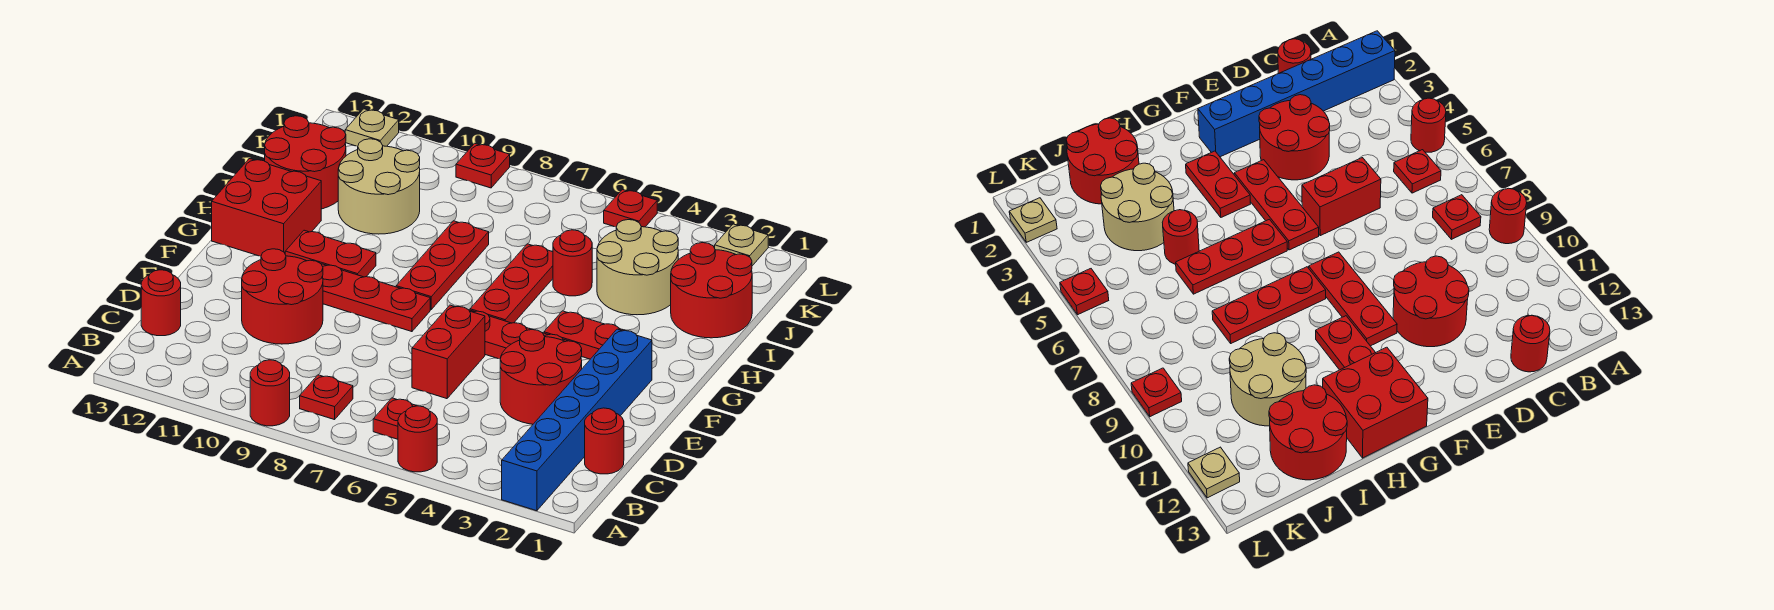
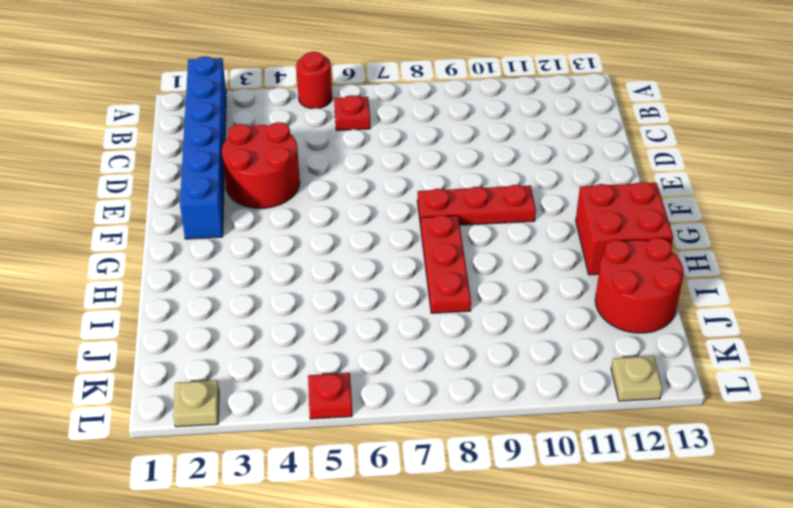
none -> red round brick A9 level 1
none -> red plate B8 level 1
none -> red round brick C1 level 1

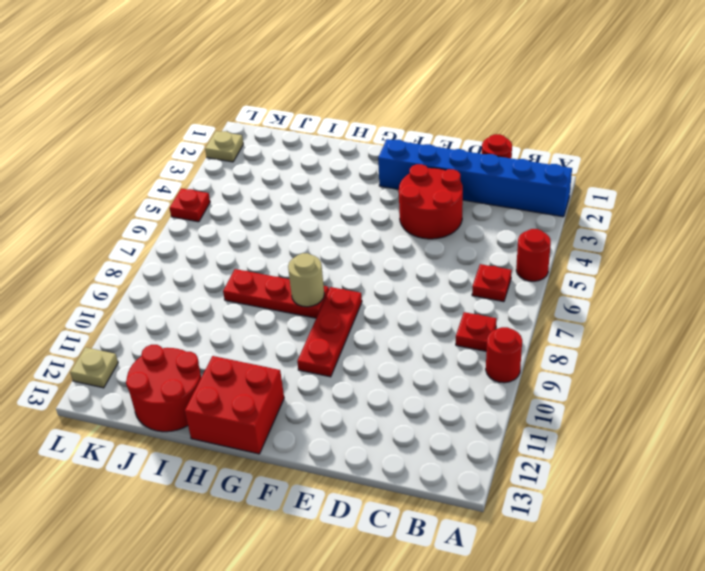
tan round brick G8 level 2 -> none
none -> red round brick C13 level 1
none -> red brick D6:E6 level 1
none -> red round brick D10:E11 level 1

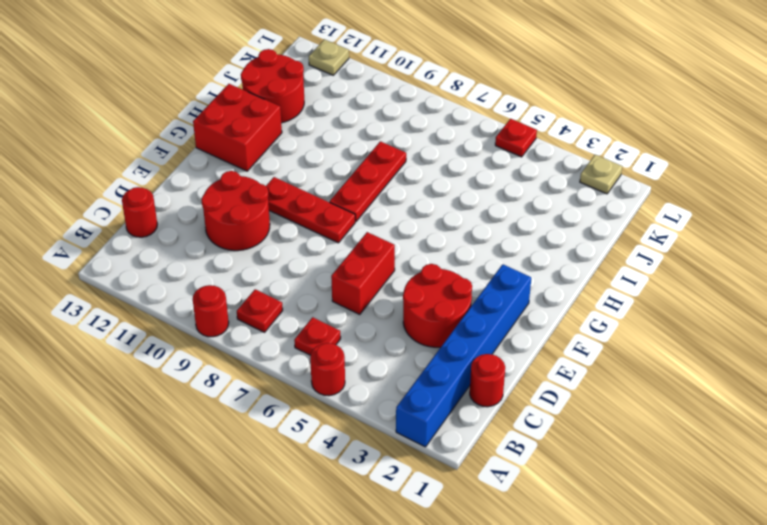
none -> red plate F4:F6 level 1
none -> red plate G3:G4 level 1
none -> red plate G6:I6 level 1

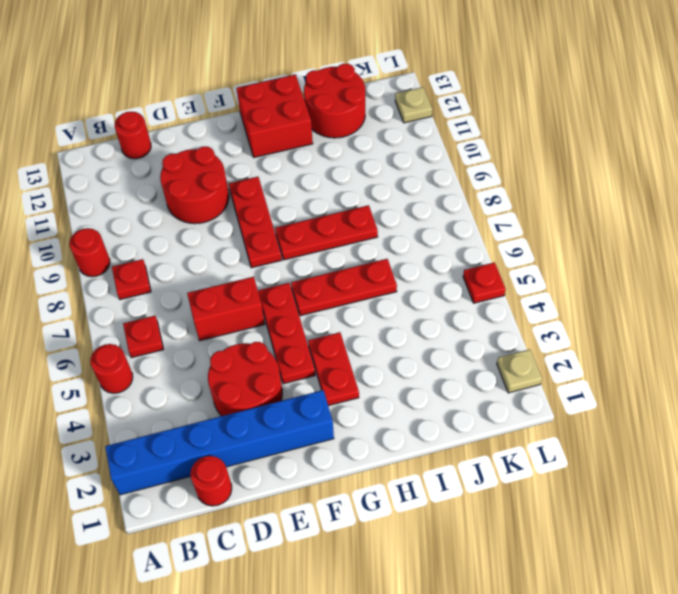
none -> red plate G10:G11 level 1
none -> red round brick I1:J2 level 1
none -> tan round brick I3:J4 level 1

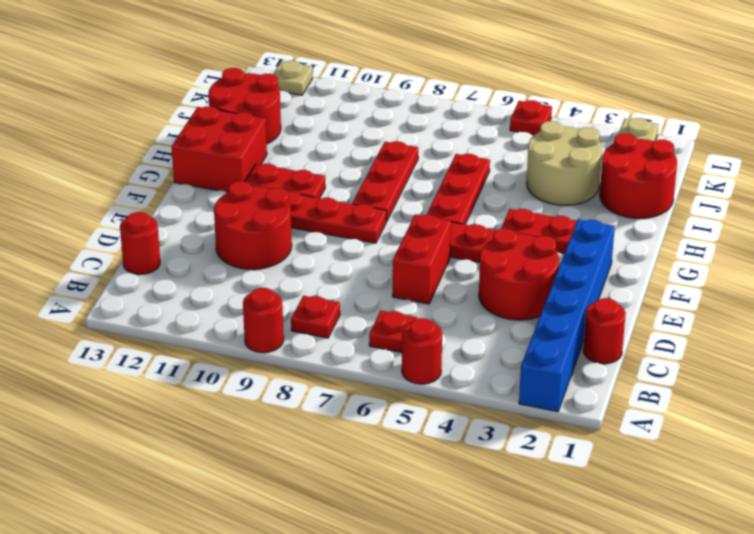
none -> red round brick I5 level 1
none -> tan round brick I10:J11 level 1
none -> red plate L9 level 1

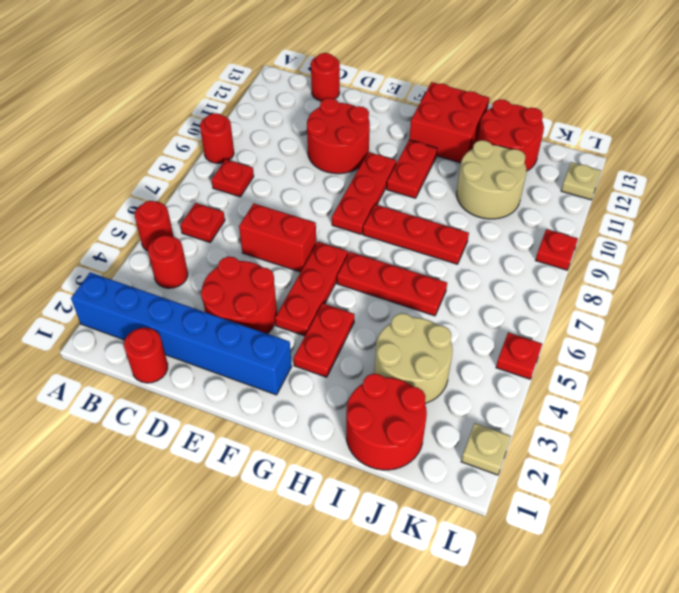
red round brick B4 level 1 -> red round brick I5 level 1

